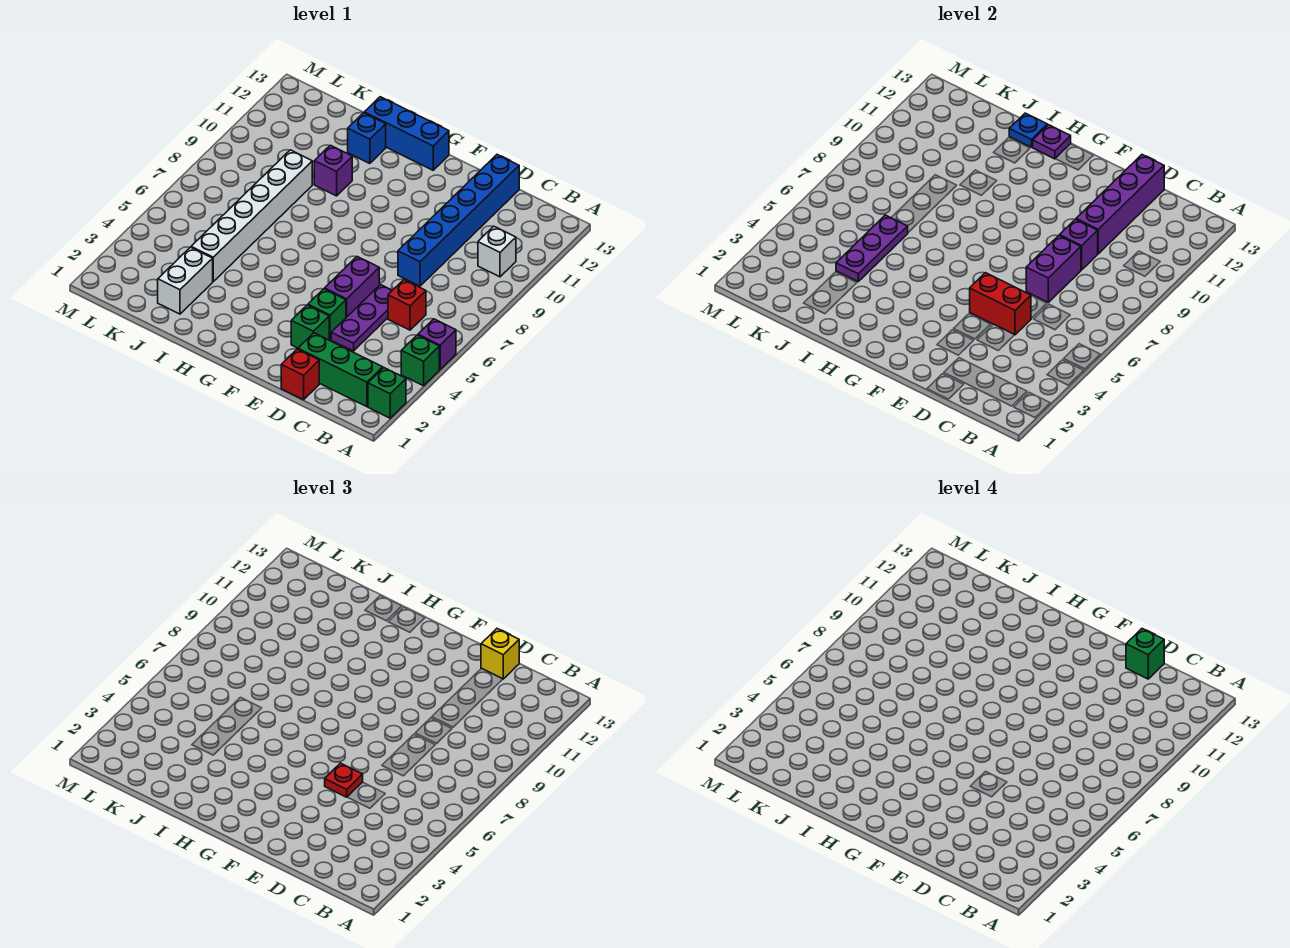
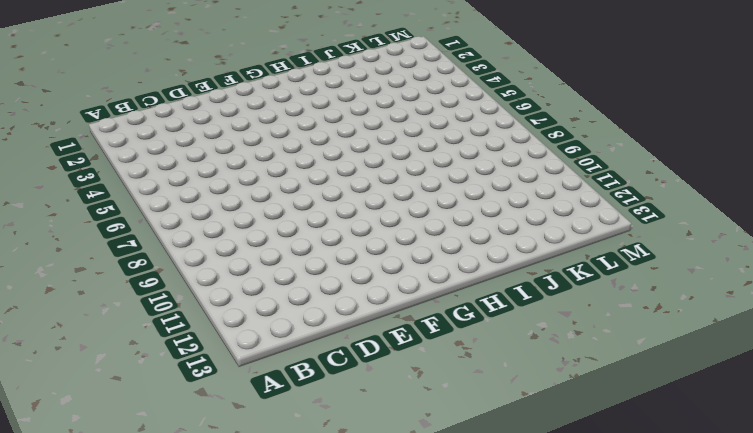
none -> green brick A2 level 1
none -> green brick A4 level 1
none -> purple brick A5 level 1

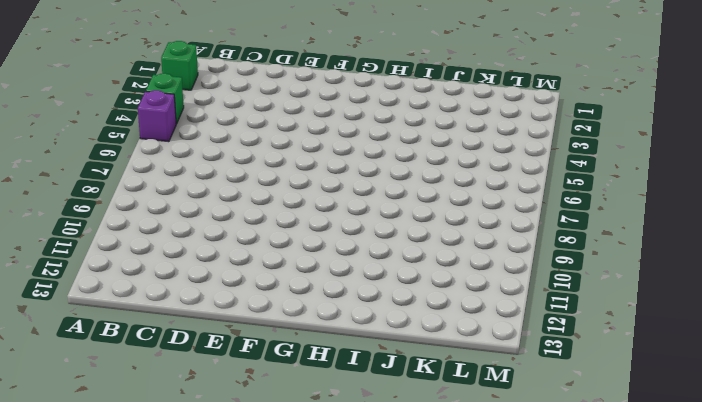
none -> green brick B2:D2 level 1
none -> white brick B10 level 1
none -> red brick C6 level 1

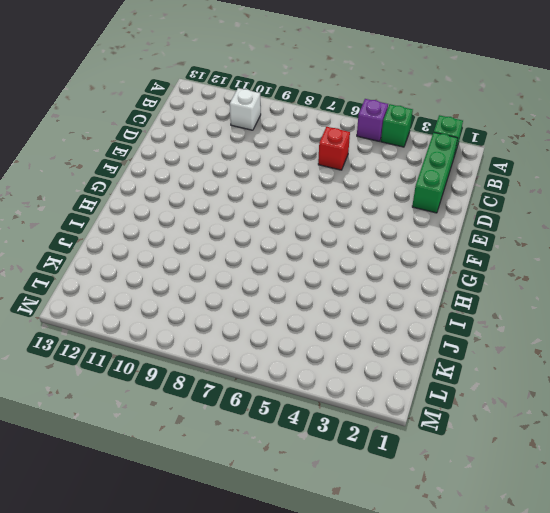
none -> red brick D1 level 1
none -> purple plate D4:D6 level 1
none -> blue brick D8:D13 level 1

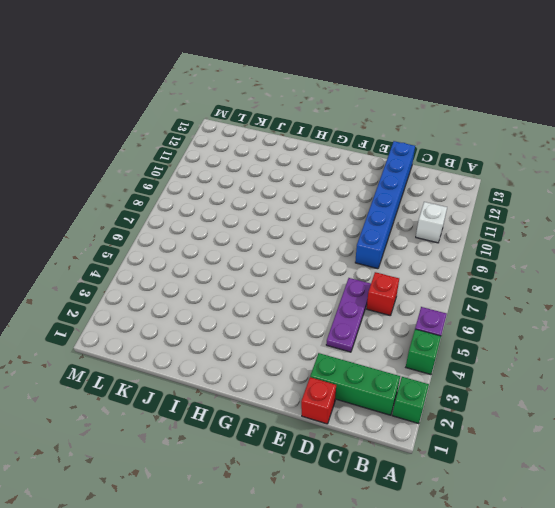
none -> green brick E3 level 1
none -> green brick E4 level 1
none -> purple brick E5:E6 level 1

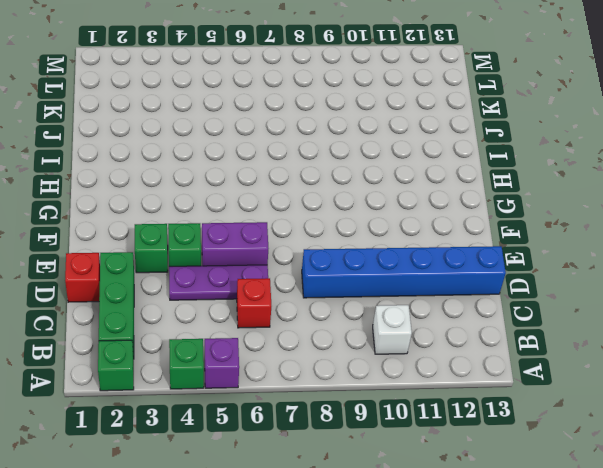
none -> blue brick G13:I13 level 1
none -> purple brick I10 level 1
none -> blue brick I12 level 1

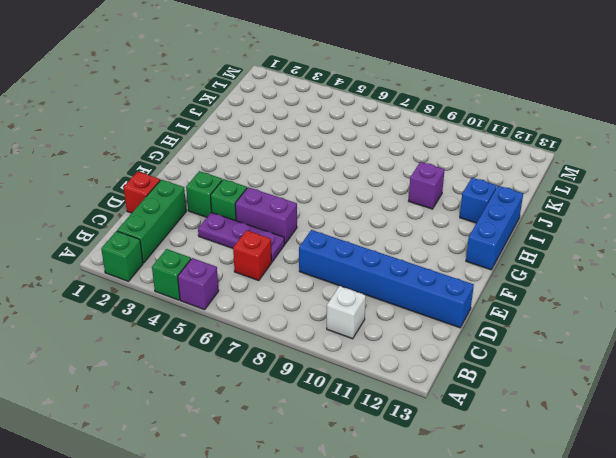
none -> white brick J2:J3 level 1
none -> white brick J4:J9 level 1
none -> red brick D5:E5 level 2

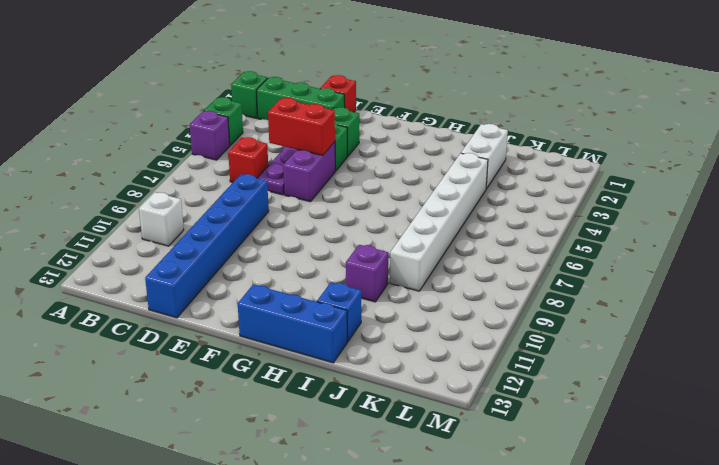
none -> purple brick D7:D8 level 2
none -> purple brick D9 level 2
none -> purple brick D10:D13 level 2

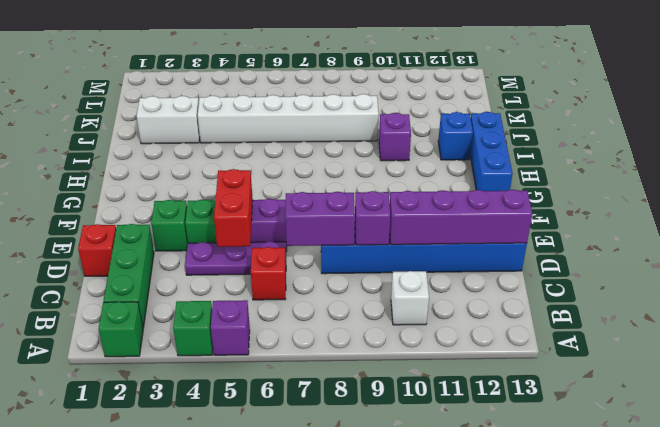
none -> purple plate H13 level 2
none -> blue plate I13 level 2
none -> purple plate J4:J6 level 2

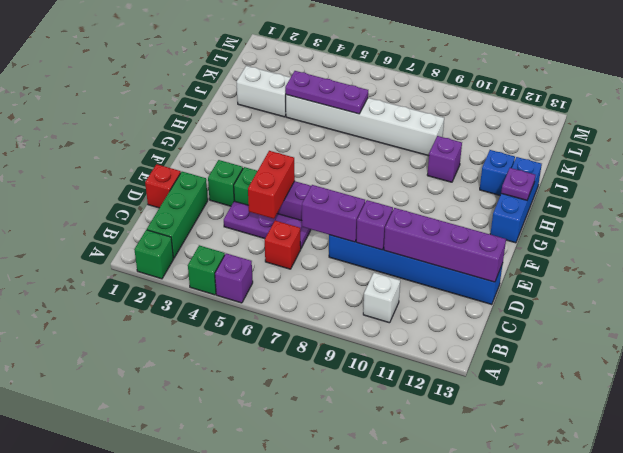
none -> blue plate I13 level 2
none -> yellow brick D13 level 3
none -> red plate E5 level 3

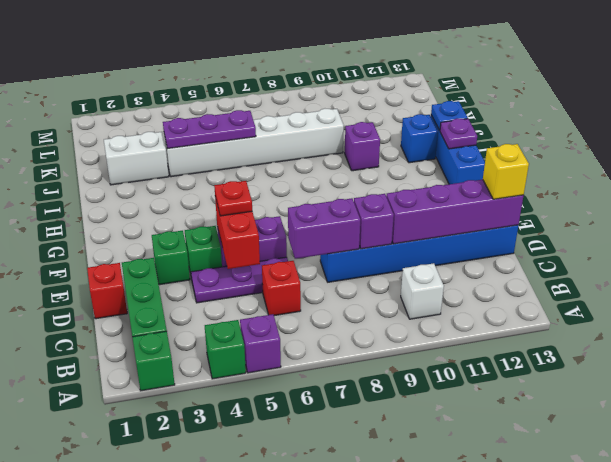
none -> green brick D13 level 4

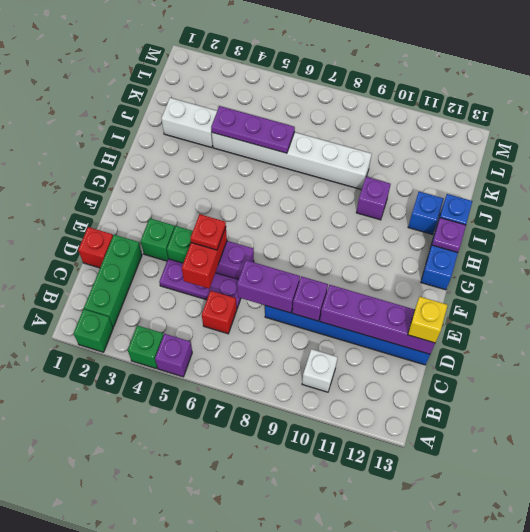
none -> green brick D13 level 4

